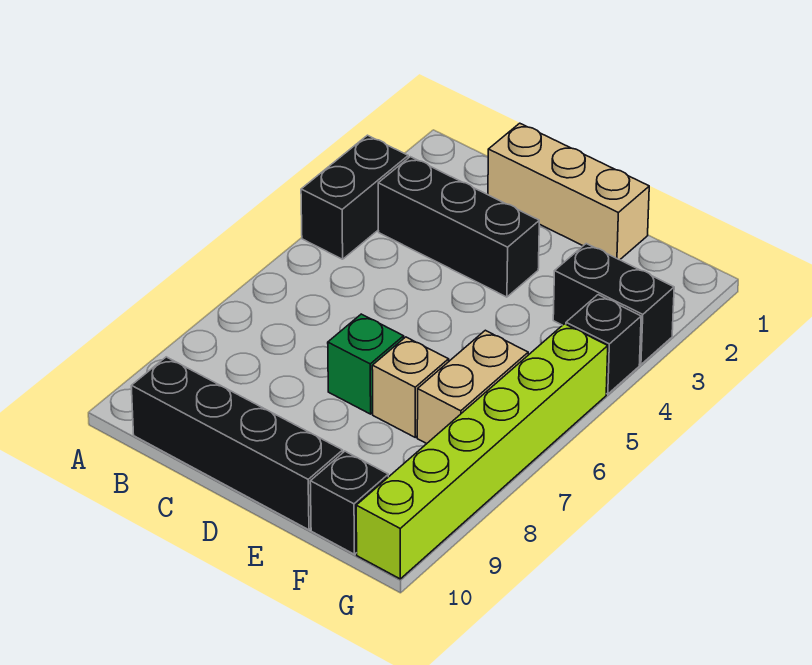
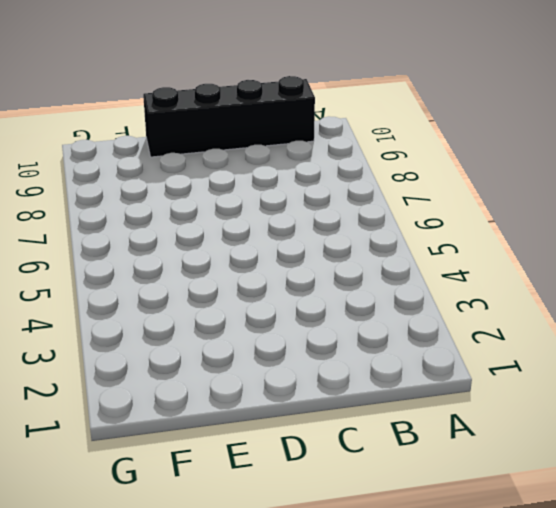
none -> black brick A3:A4 level 1
none -> black brick B3:D3 level 1

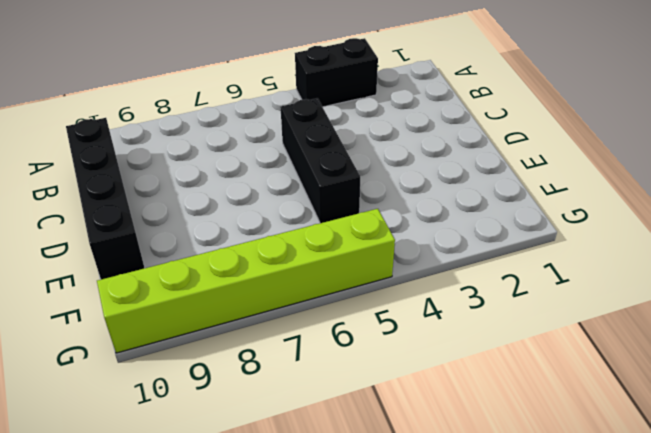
black brick C5:E5 level 1 -> black brick B3:D3 level 1
none -> tan brick C1:E1 level 1
none -> green brick D7 level 1

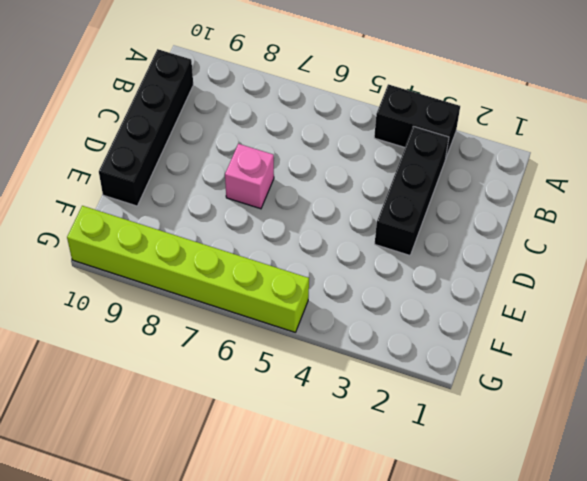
pink brick D7 level 1 -> green brick D7 level 1
none -> tan brick C1:E1 level 1
none -> tan brick E7 level 1

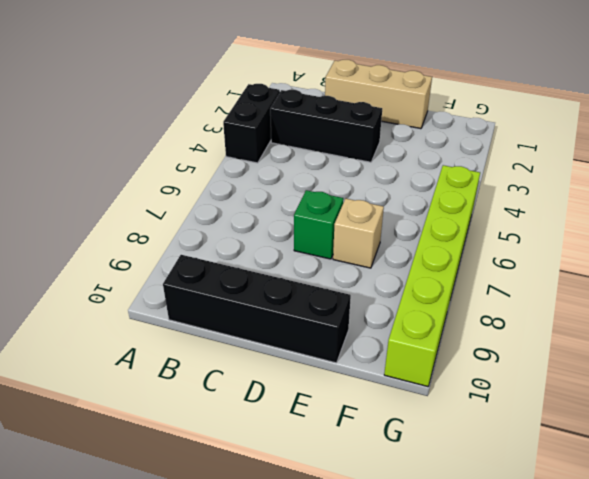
none -> black brick F3:G3 level 1
none -> tan brick F6:F7 level 1

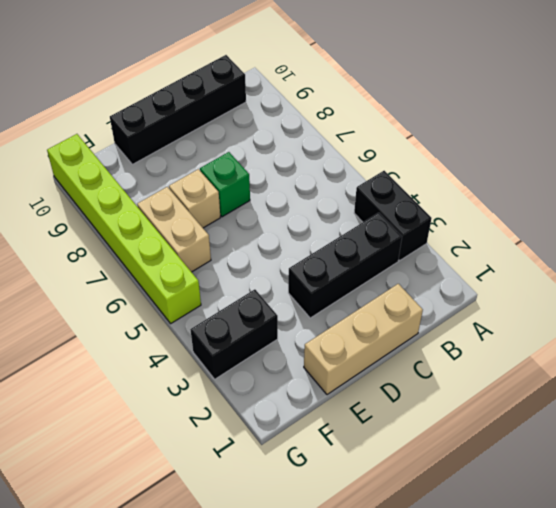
none -> black brick F10 level 1
none -> black brick G4 level 1

